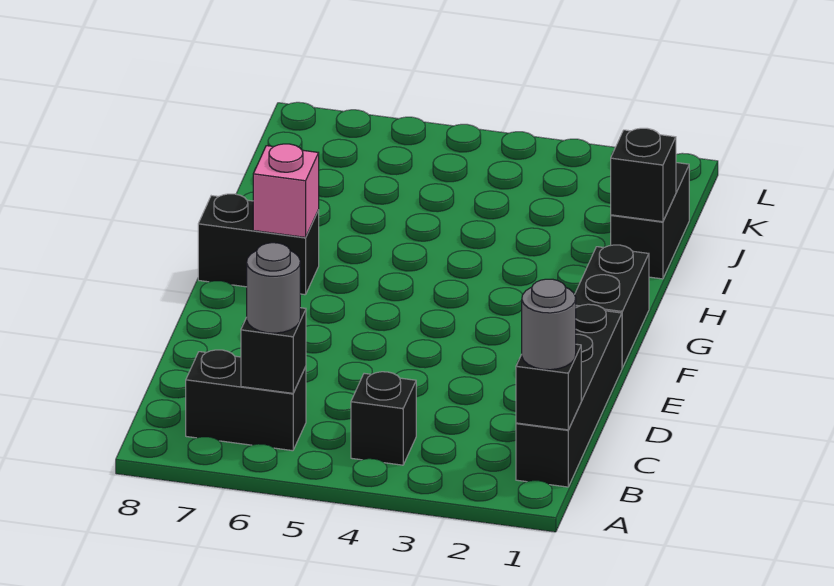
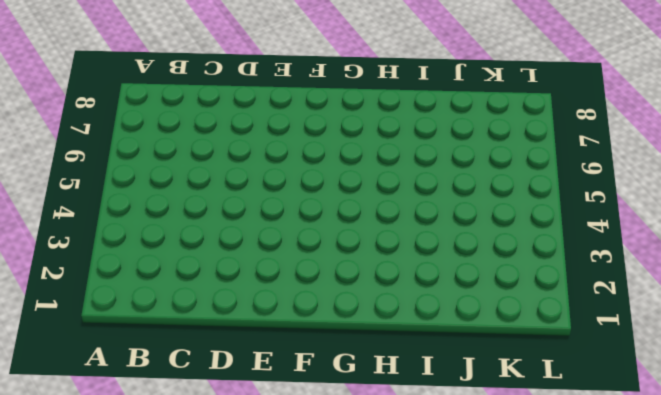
none -> black brick B1:E1 level 1
none -> black brick B4 level 1
none -> black brick B6:B7 level 1

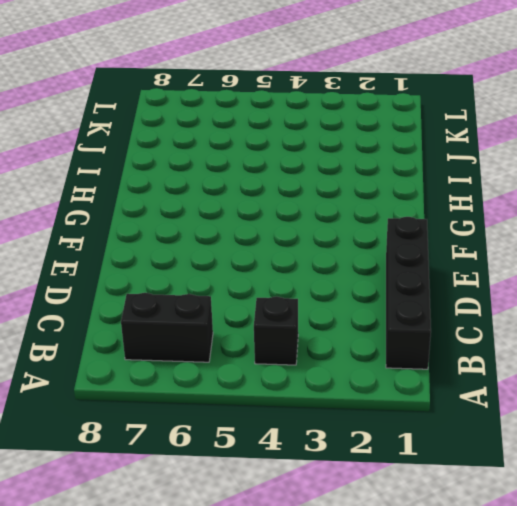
none -> black brick F1:G1 level 1
none -> black brick G7:G8 level 1
none -> black brick I1:J1 level 1

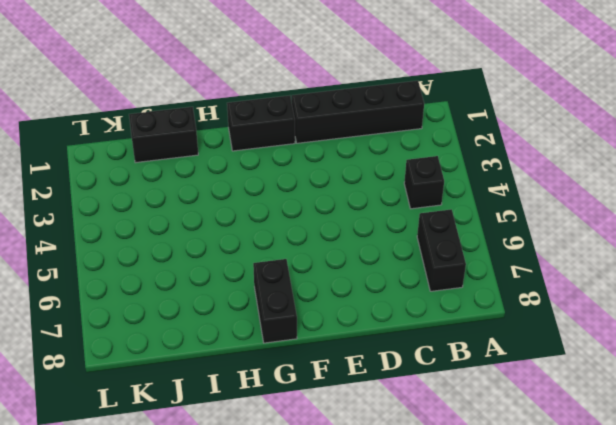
none -> black brick B1 level 2
none -> black brick B6 level 2
none -> pink brick G7 level 2

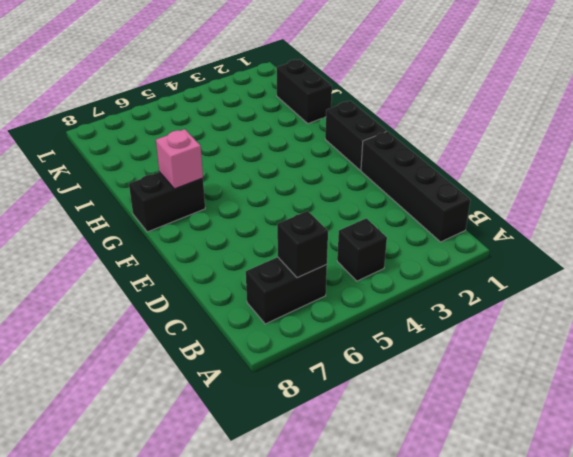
none -> black brick B1 level 2
none -> black brick I1 level 2
none -> grey round brick B1 level 3

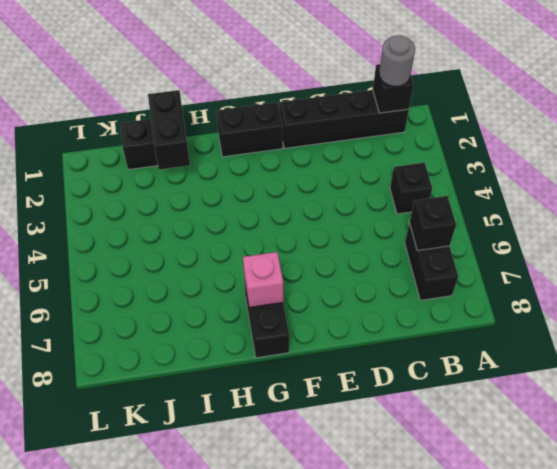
black brick I1:I2 level 2 -> black brick I1 level 2
none -> grey round brick B6 level 3

